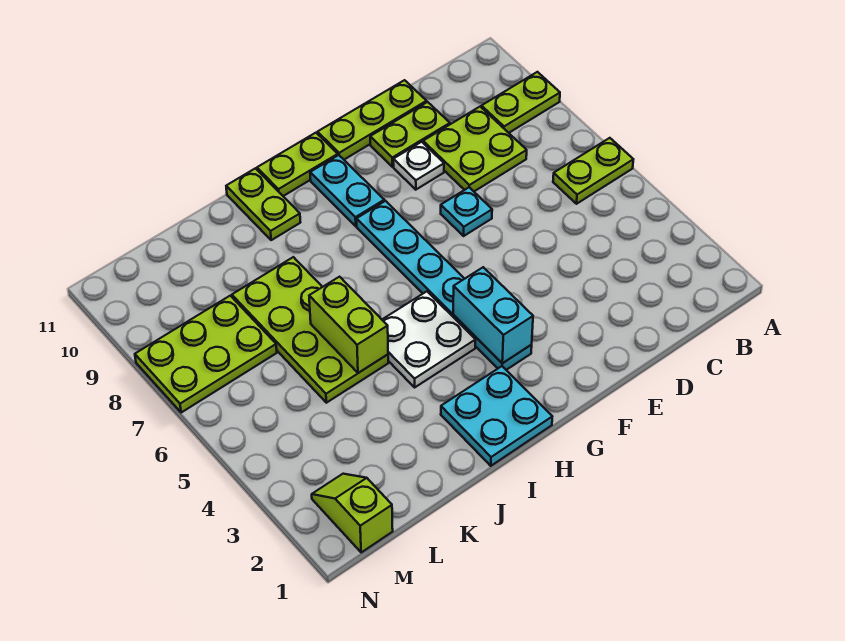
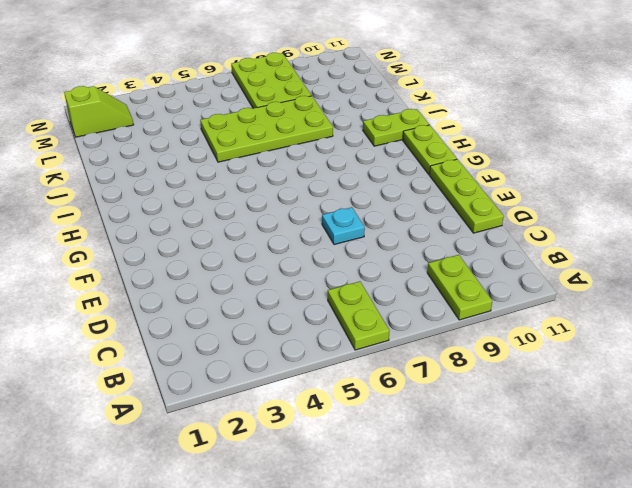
none -> lime plate C8:D9 level 1
none -> lime plate D10:E10 level 1
none -> white plate E9 level 1

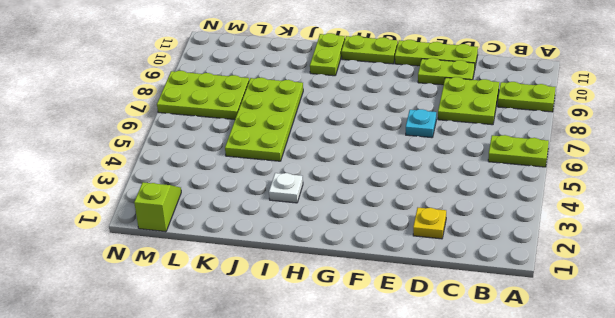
yellow plate D2 level 1 -> none
white plate I3 level 1 -> white plate E9 level 1
none -> cyan plate G3:G8 level 1
none -> cyan plate G9:G10 level 1
none -> cyan plate H1:I2 level 1

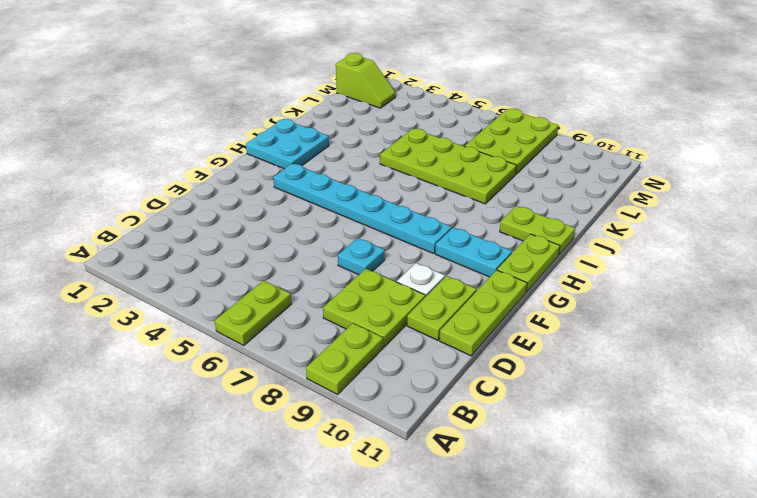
none -> white plate H4:I5 level 1
none -> cyan brick G3:G4 level 2
none -> lime brick J5:J6 level 2

